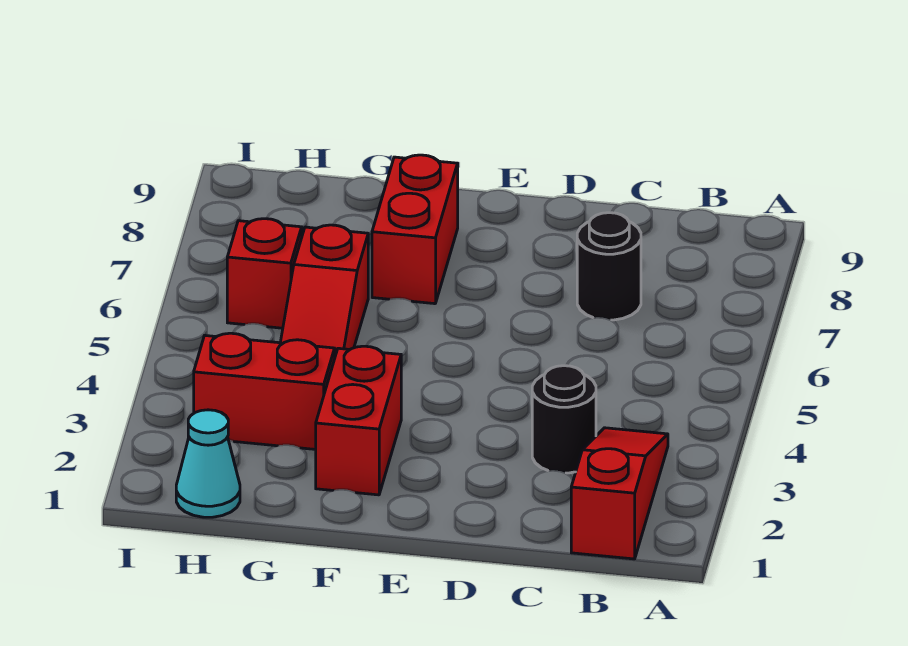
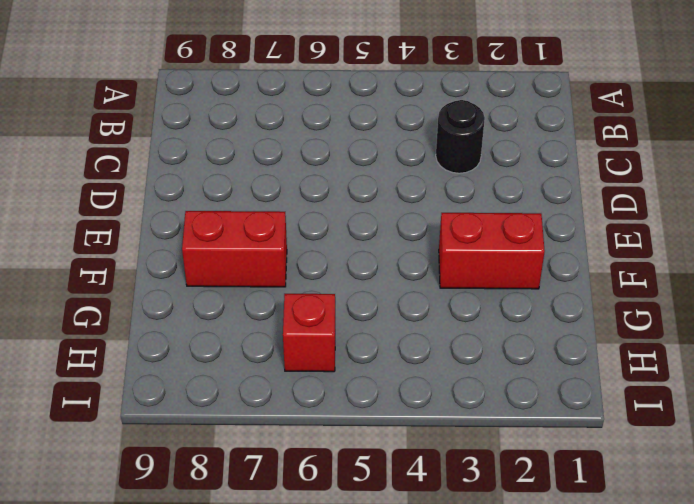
none -> red slope B1:B3 level 1 top 1
none -> black round brick C7 level 1

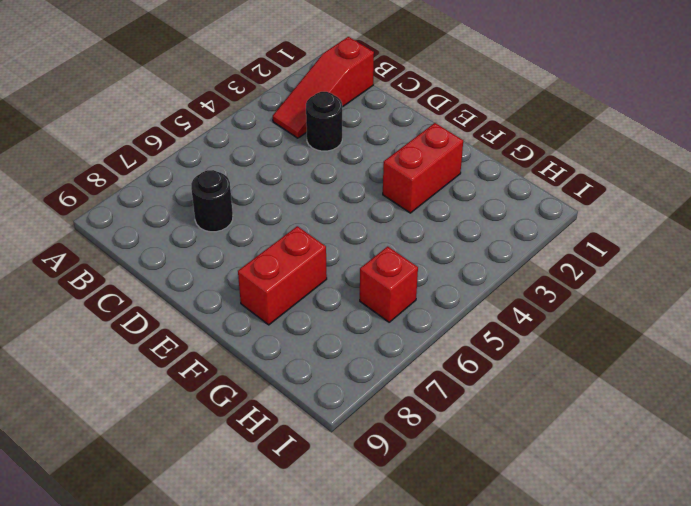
none -> red brick G3:H3 level 1
none -> red slope G4:G6 level 1 top 6

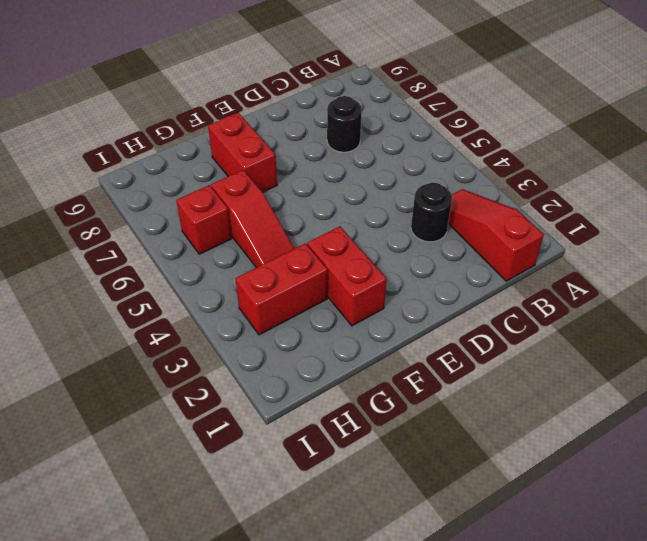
none -> cyan cone H1 level 1

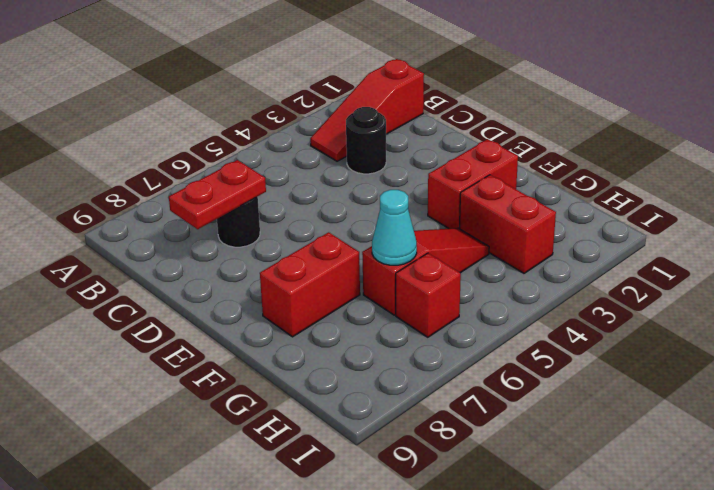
red plate C7:C8 level 2 -> none
cyan cone G6 level 2 -> cyan cone H1 level 1

